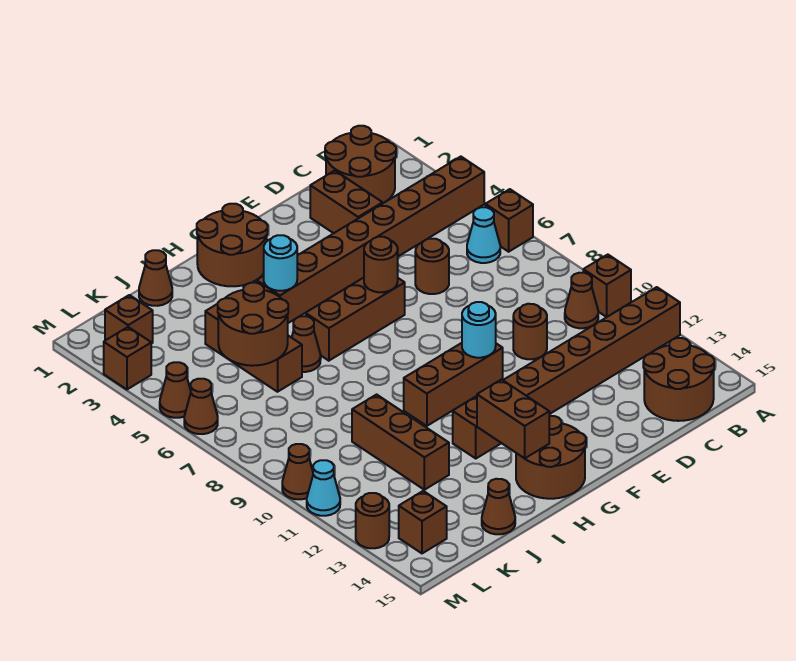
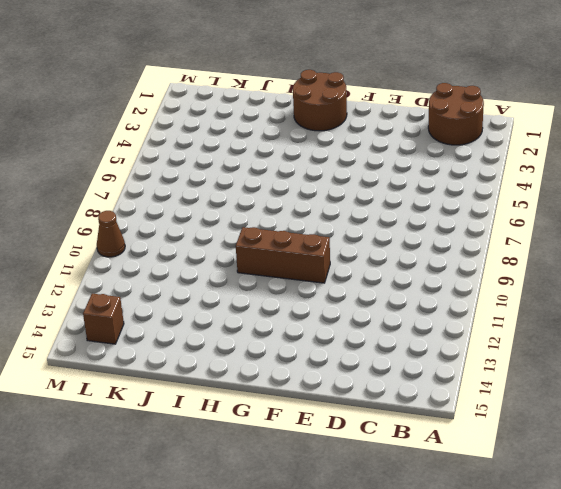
none -> brown brick A4:H4 level 1
none -> brown brick A6 level 1
none -> brown brick A10 level 1
none -> brown brick A12:H12 level 1

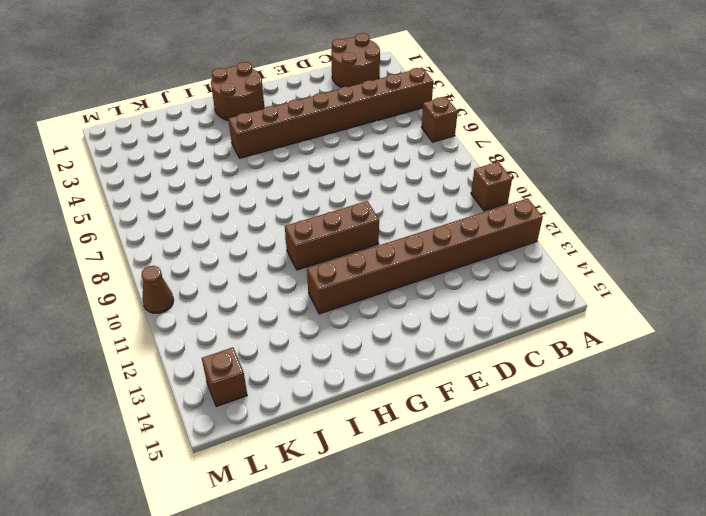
none -> cyan cone B6 level 1
none -> brown cone B10 level 1
none -> brown round brick B14:C15 level 1
none -> brown brick D2:D3 level 1

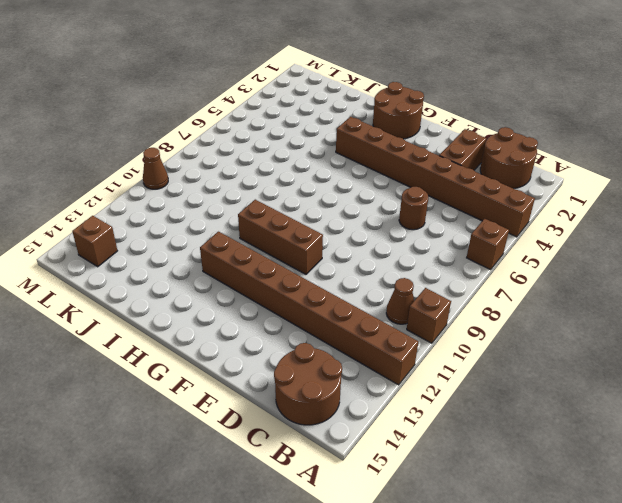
none -> cyan cone B6 level 1
none -> brown round brick D10 level 1
none -> brown brick F6:H6 level 1
none -> brown round brick G14:H15 level 1

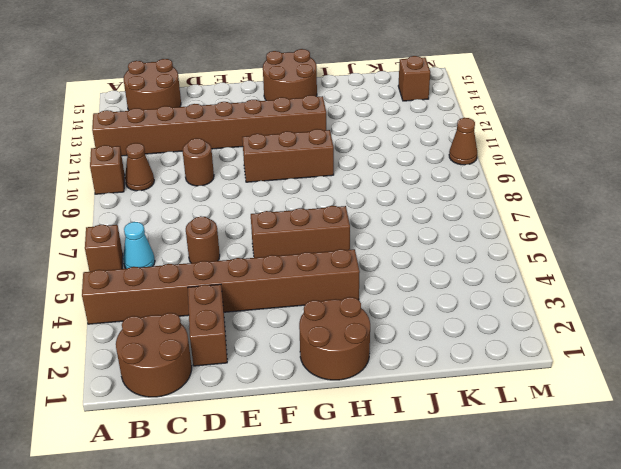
none -> brown cone I6 level 1
none -> brown cone J1 level 1
none -> brown brick J4:J6 level 1
none -> brown brick J10:J12 level 1

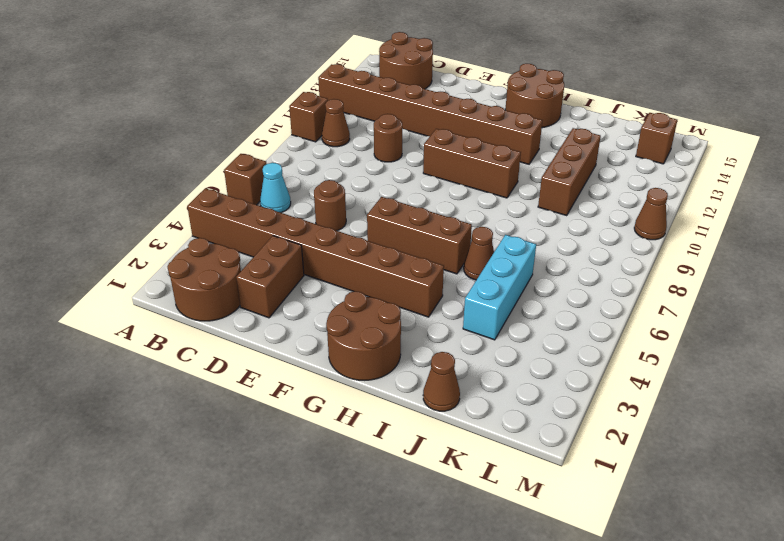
cyan brick J4:J6 level 1 -> brown brick J4:J6 level 1
none -> brown cone J15 level 1
none -> brown brick L2 level 1
none -> brown brick M3 level 1
none -> brown cone M5 level 1

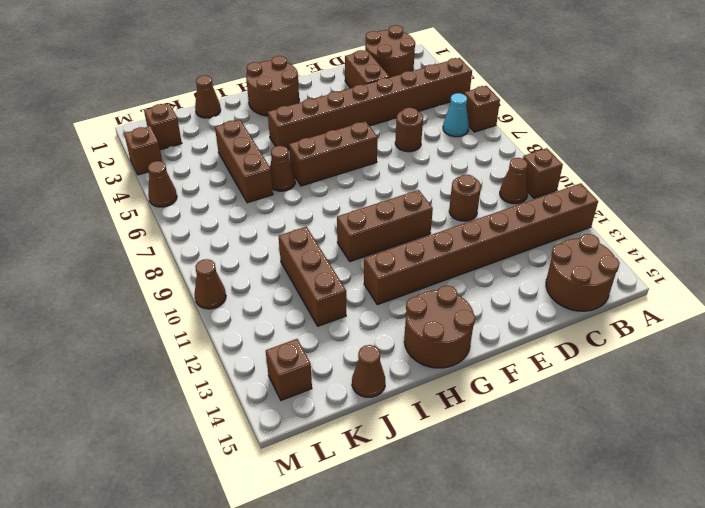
none -> brown cone M6 level 1
none -> cyan cone M11 level 1
none -> brown round brick M13 level 1
none -> brown round brick F6 level 2

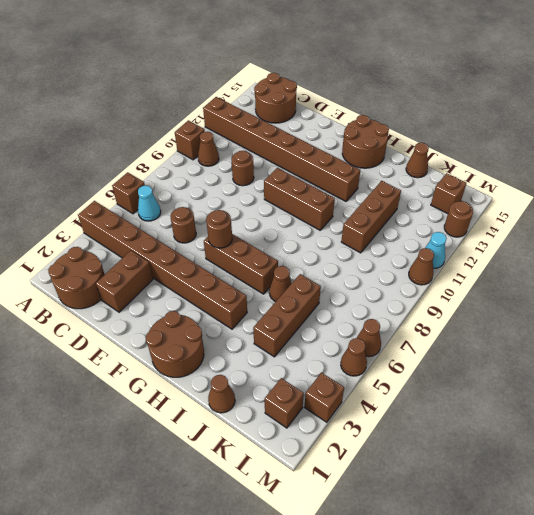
none -> cyan round brick F10 level 2
none -> cyan round brick H4 level 2
none -> brown brick H13:H14 level 2
none -> brown round brick J5:K6 level 2

